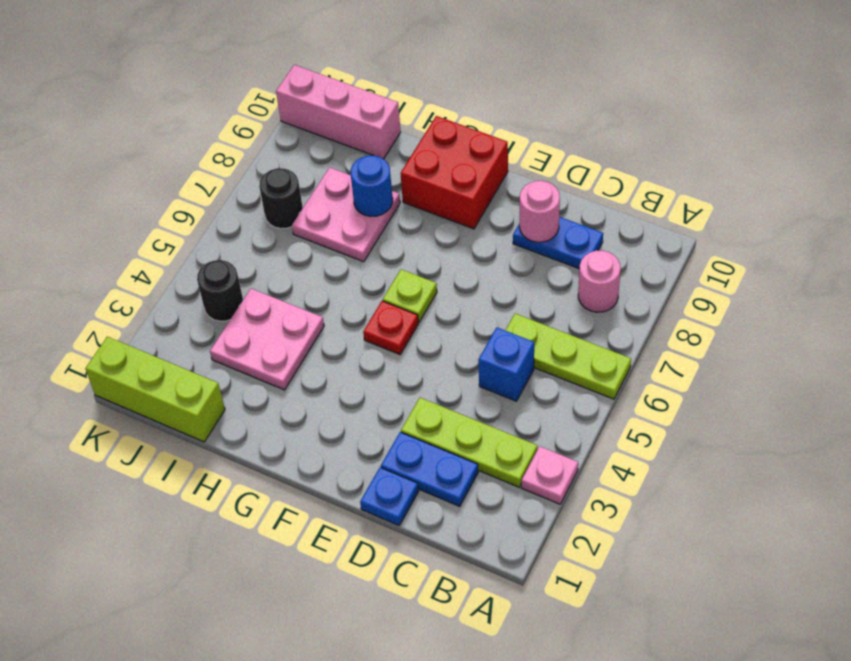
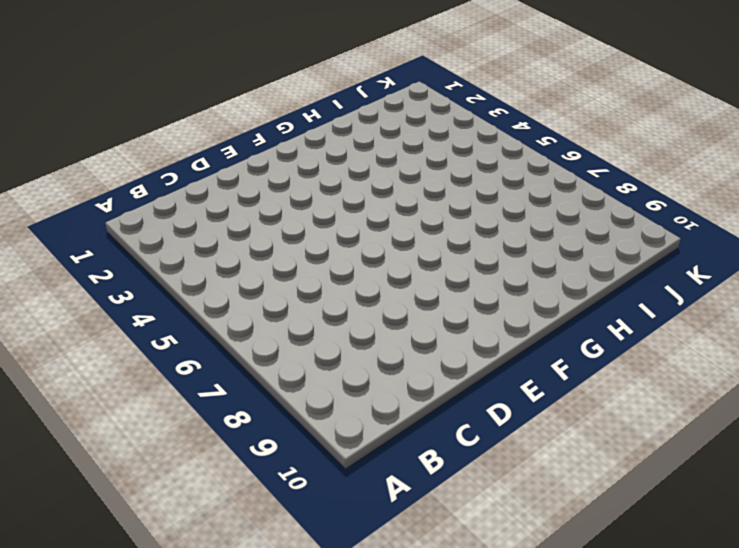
none -> pink plate A3 level 1
none -> lime plate A6:C6 level 1
none -> lime plate B3:D3 level 1

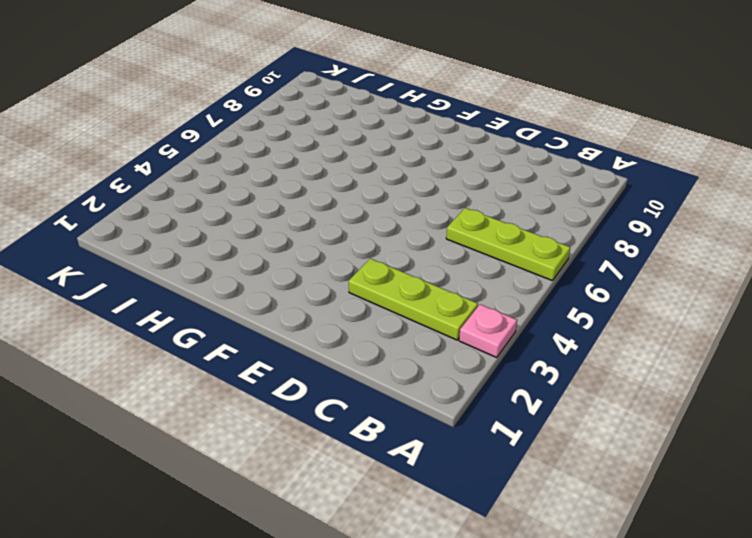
none -> pink round brick B8 level 1
none -> blue plate C2:D2 level 1
none -> blue brick C5 level 1

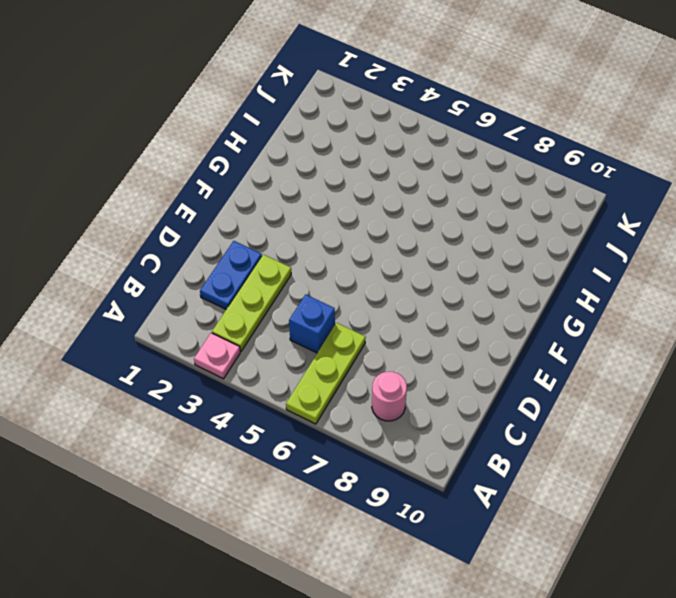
none -> blue plate C9:D9 level 1
none -> blue plate D1 level 1
none -> red plate F5 level 1

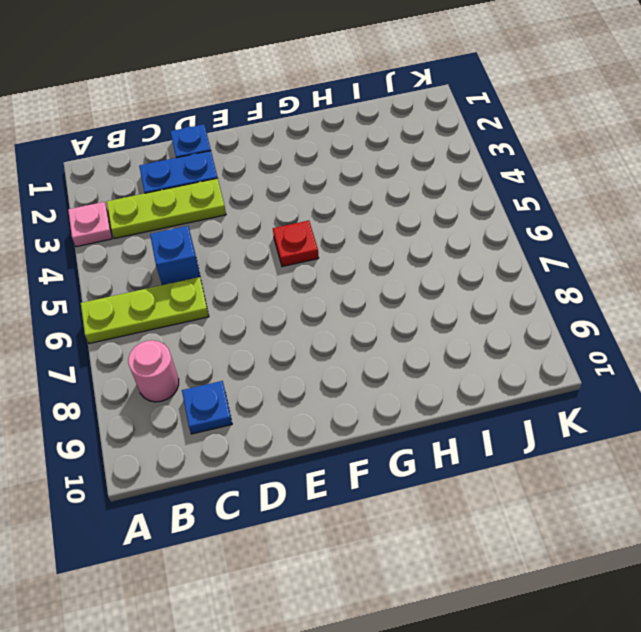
blue plate C9 level 1 -> blue plate C9:D9 level 1
none -> lime plate F6 level 1
none -> red brick F9:G10 level 1
none -> pink plate H3:I4 level 1

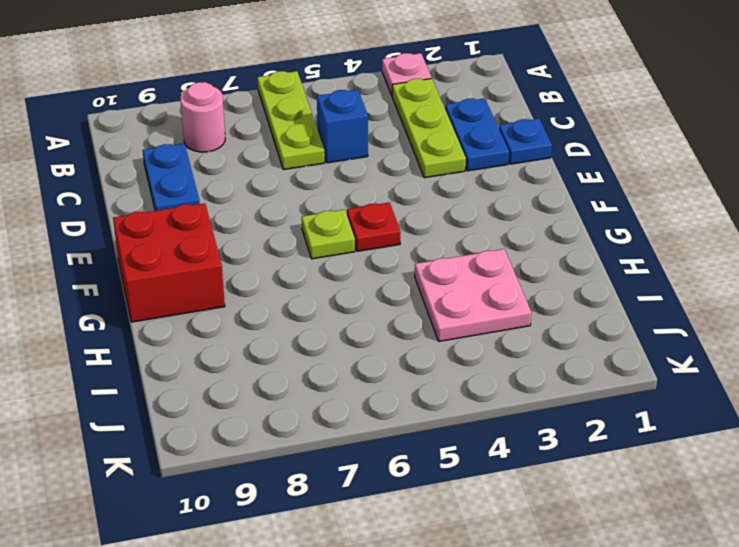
none -> pink plate H7:I8 level 1
none -> lime brick I1:K1 level 1
none -> pink brick I10:K10 level 1

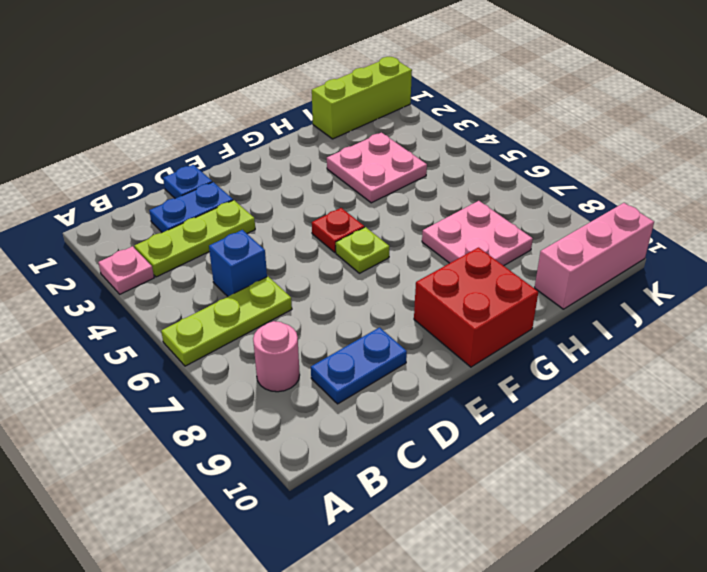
none -> black round brick J4 level 1
none -> black round brick J7 level 1
none -> pink round brick D9 level 2

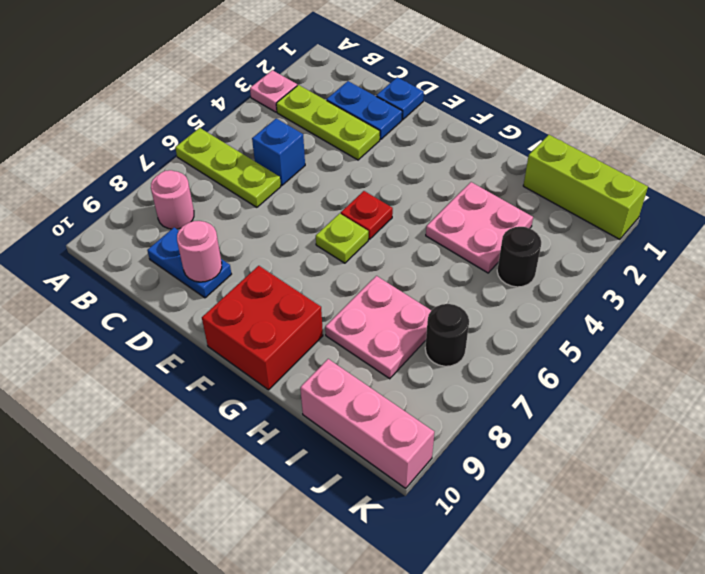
none -> blue round brick H8 level 2

